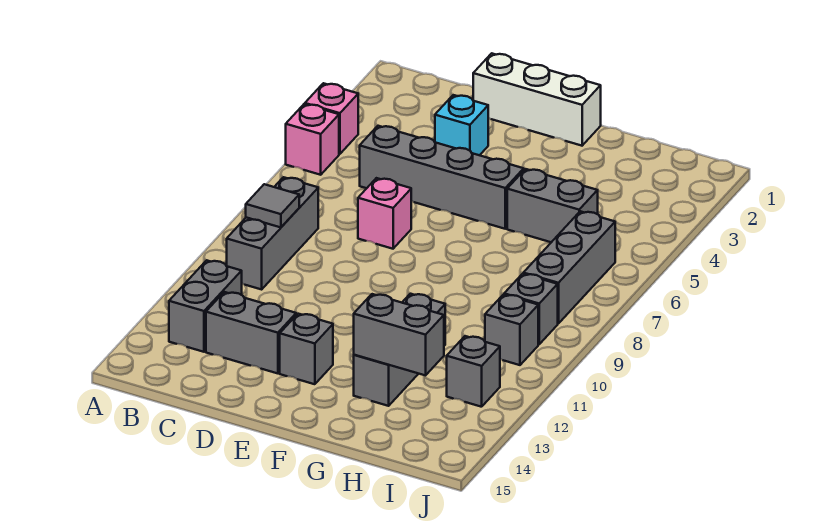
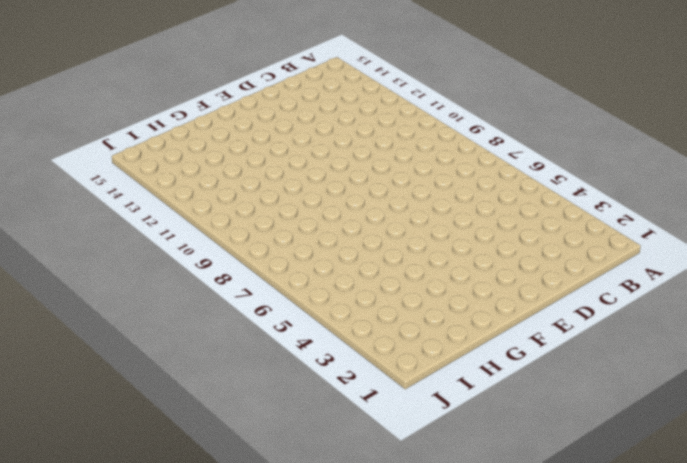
none -> pink brick A4 level 1
none -> pink brick A5 level 1
none -> grey brick B8:B10 level 1

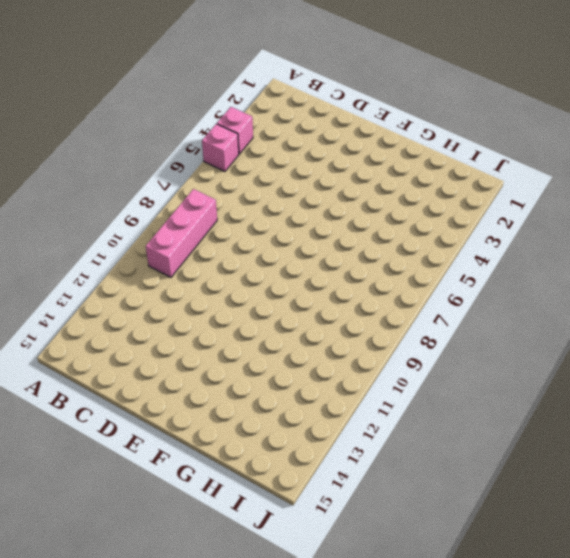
pink brick B8:B10 level 1 -> grey brick B8:B10 level 1
none -> grey brick B12:B13 level 1
none -> grey brick C5:F5 level 1
none -> grey brick C13:D13 level 1

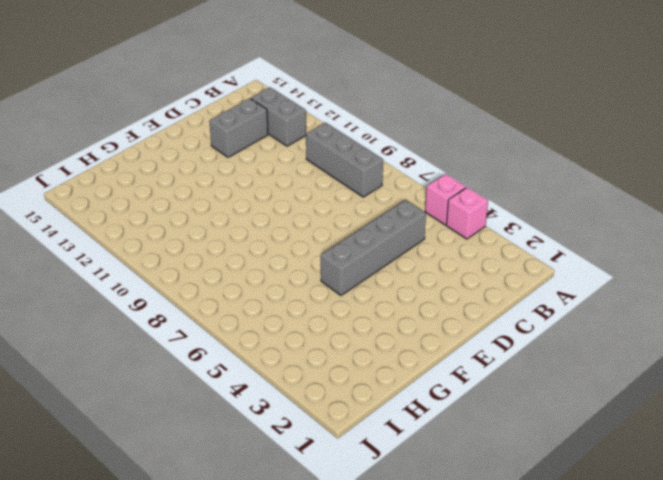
none -> white brick D1:F1 level 1
none -> cyan brick D3 level 1
none -> pink brick D7 level 1

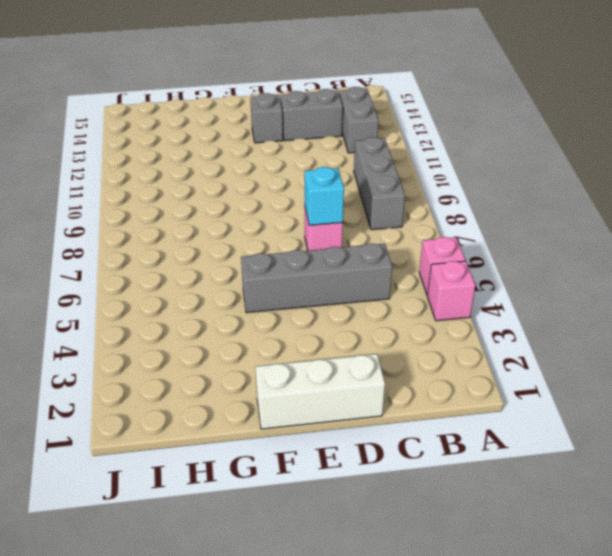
cyan brick D7 level 2 -> cyan brick D3 level 1
none -> grey brick G5:H5 level 1
none -> grey brick G11:G13 level 1
none -> grey brick I6:I8 level 1

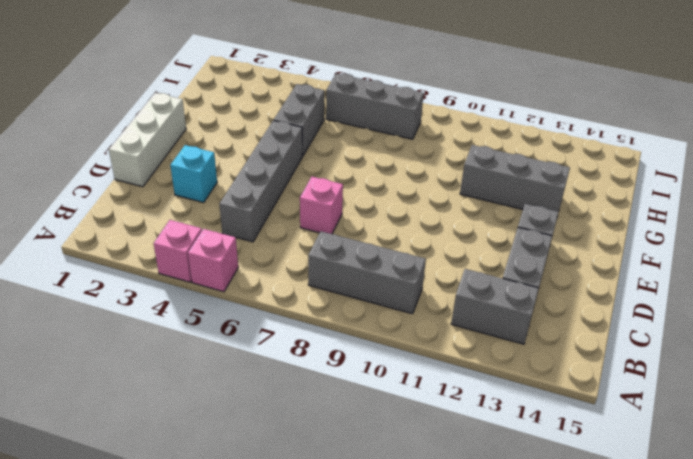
none -> grey brick I9 level 1
none -> grey brick I10 level 1
none -> grey brick I12 level 1

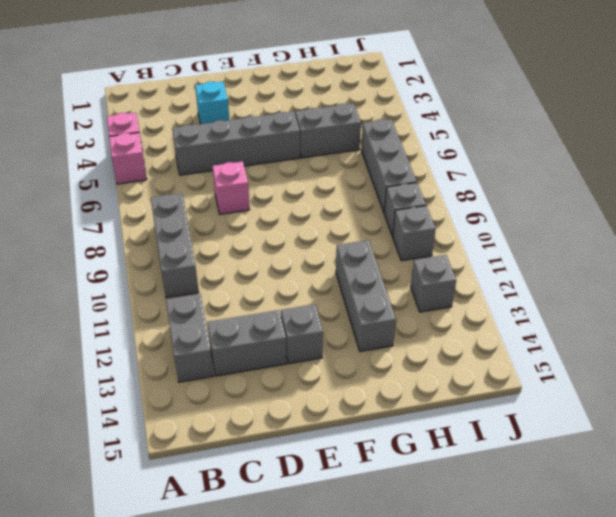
none -> white brick D1:F1 level 1
none -> grey tile B9 level 2
none -> grey brick G13:H13 level 2

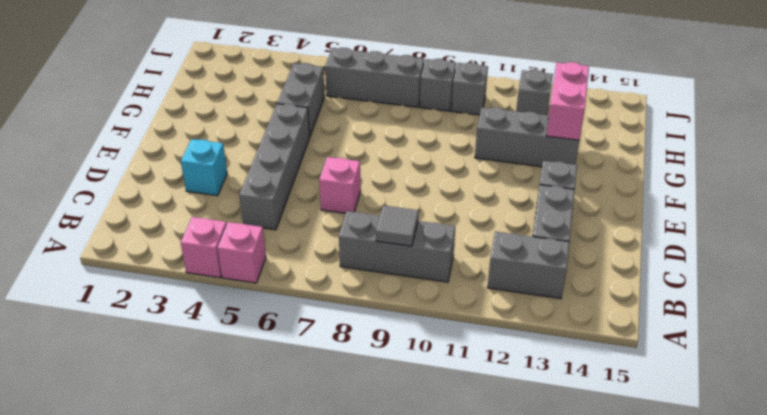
pink brick G13:H13 level 2 -> grey brick G13:H13 level 2
none -> white brick D1:F1 level 1

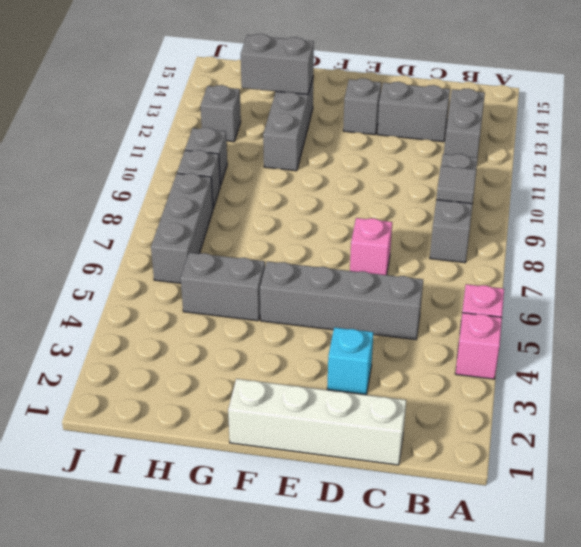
white brick C1:F1 level 1 -> white brick D1:F1 level 1

